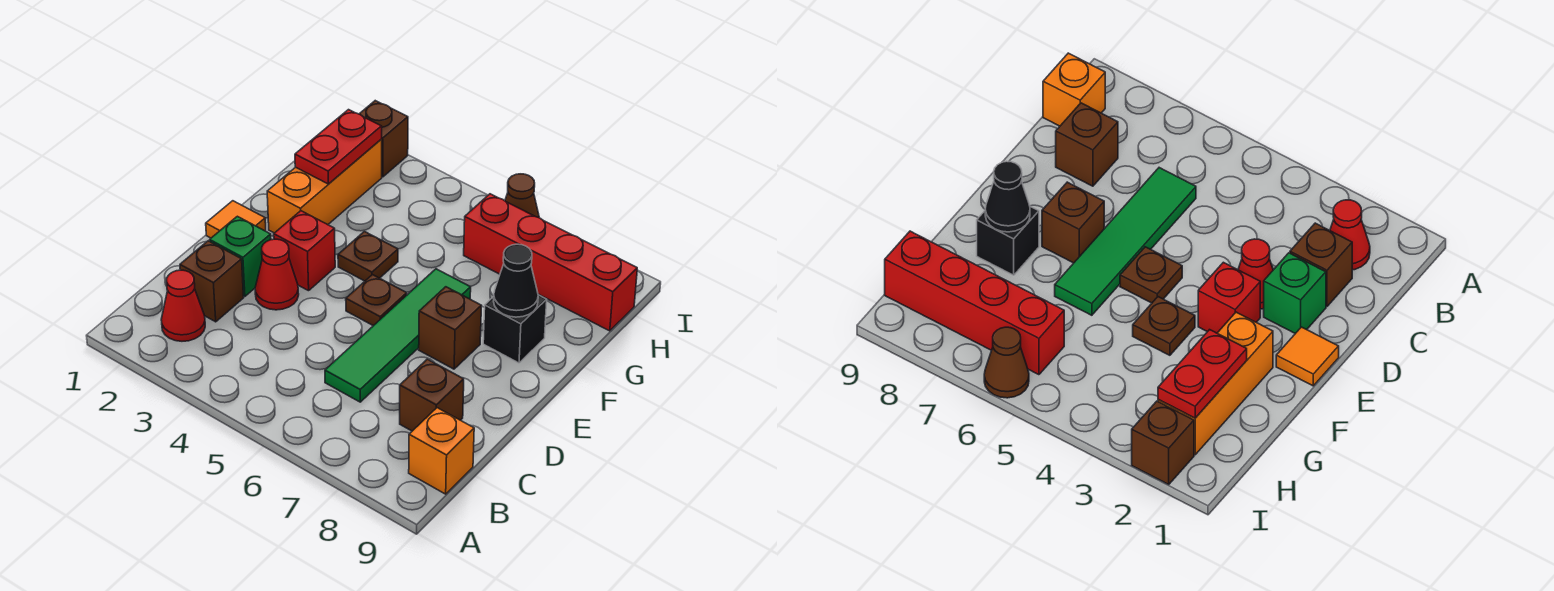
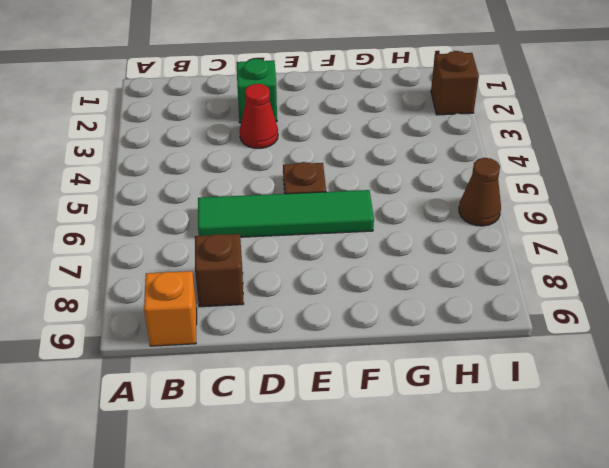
none -> red cone B2 level 1
none -> brown brick C2 level 1
none -> orange tile E1 level 1

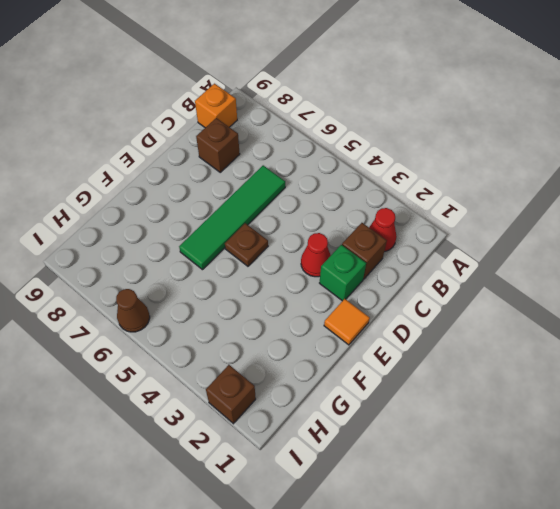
none -> red brick E3 level 1
none -> brown brick E7 level 1
none -> orange brick F2:H2 level 1

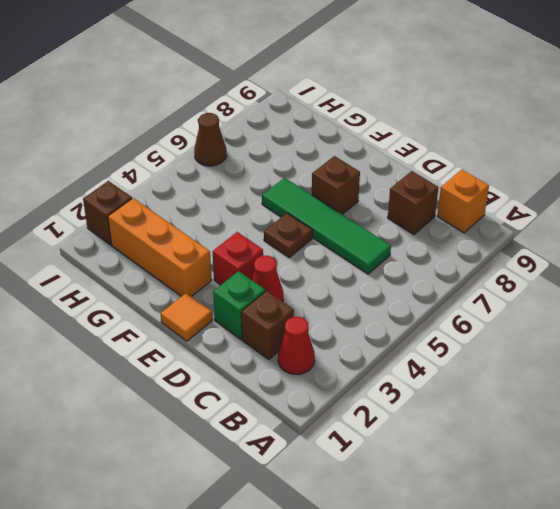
none -> brown plate F4 level 1
none -> black brick F8 level 1
none -> red brick H6:H9 level 1

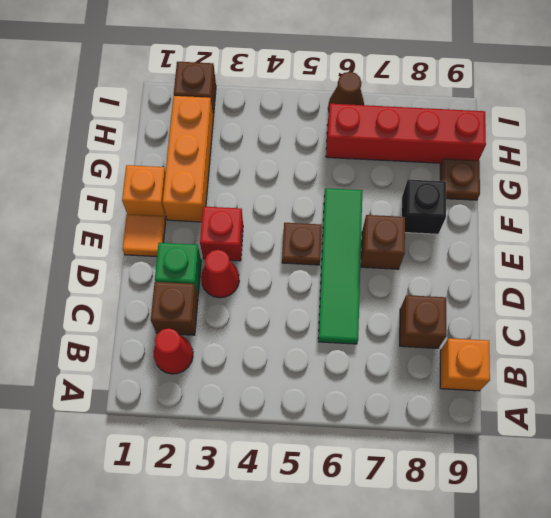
orange brick F1 level 1 -> none
brown plate G9 level 1 -> brown plate F4 level 1
none -> black cone F8 level 2
none -> red plate G2:H2 level 2

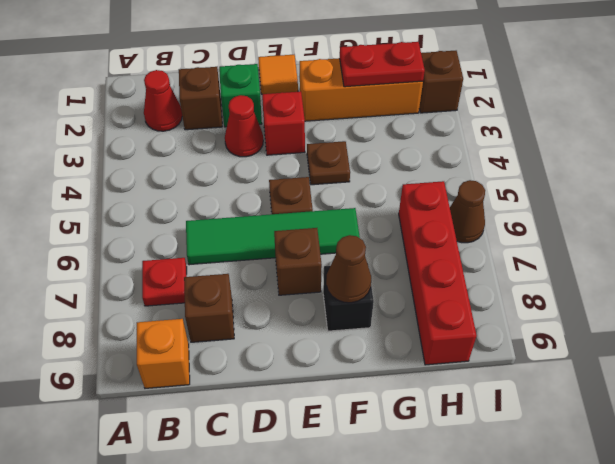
red plate B7 level 1 -> none
brown cone F8 level 2 -> black cone F8 level 2

